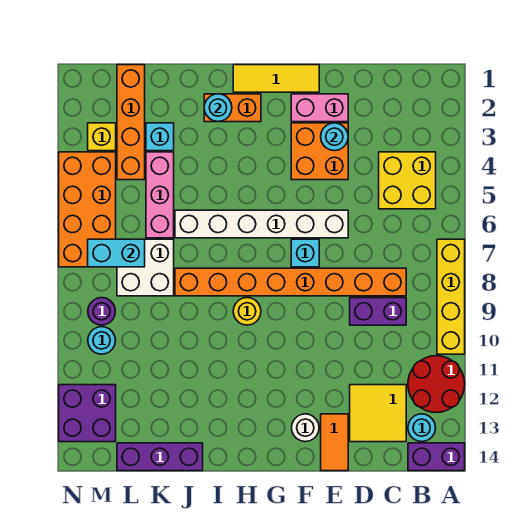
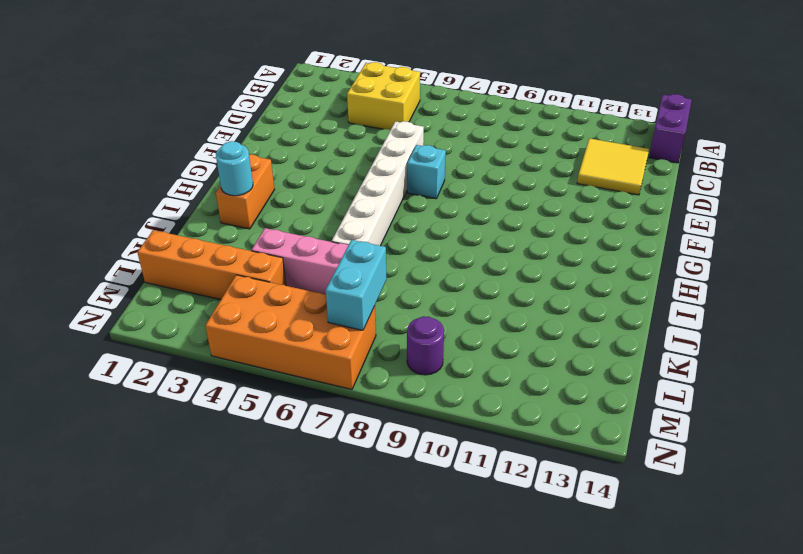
none -> yellow brick A7:A10 level 1
none -> red round brick A11:B12 level 1
none -> cyan round brick B13 level 1
none -> orange brick C8:J8 level 1

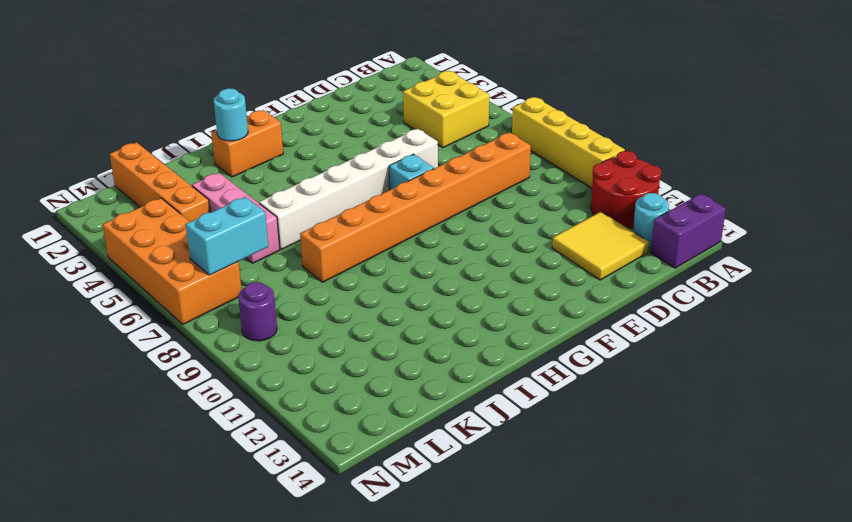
none -> purple brick C9:D9 level 1
none -> pink brick E2:F2 level 1
none -> orange brick E3:F4 level 1
none -> orange tile E13:E14 level 1

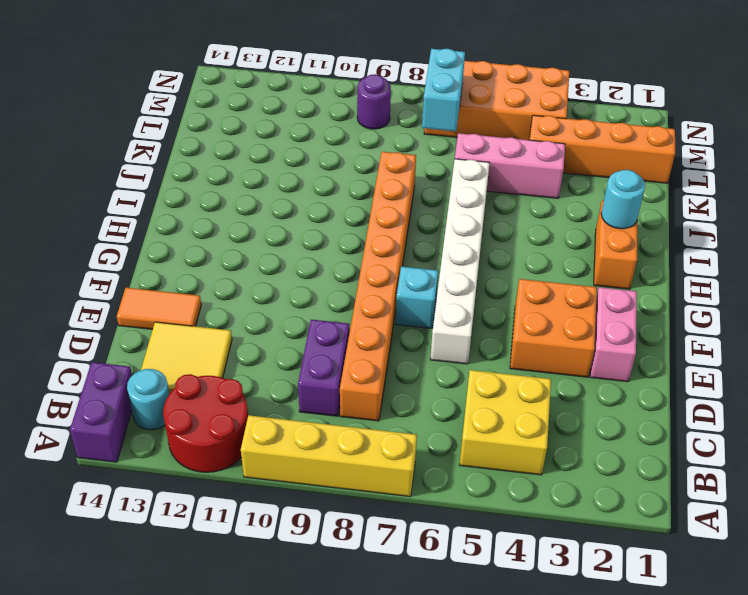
none -> yellow tile F1:H1 level 1
none -> white round brick F13 level 1
none -> yellow round brick H9 level 1
none -> purple brick J14:L14 level 1

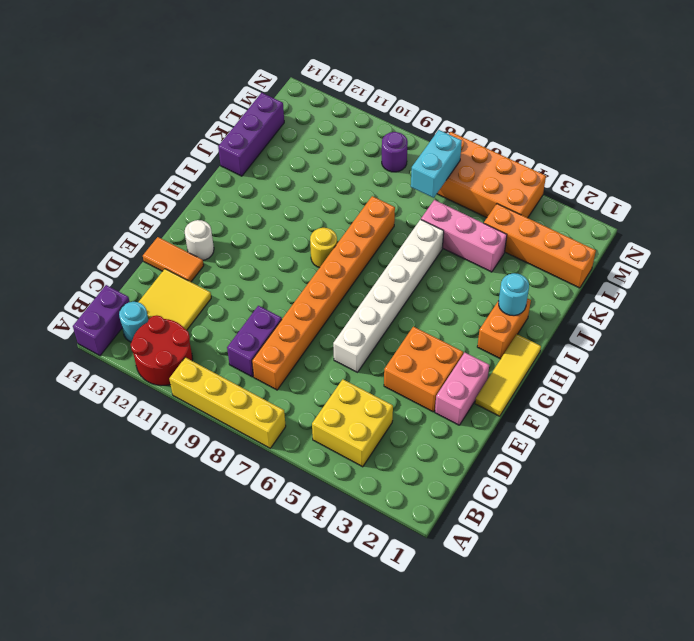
none -> cyan brick F7 level 1
none -> cyan brick K3 level 1
none -> white brick K7:L8 level 1
none -> yellow brick M3 level 1

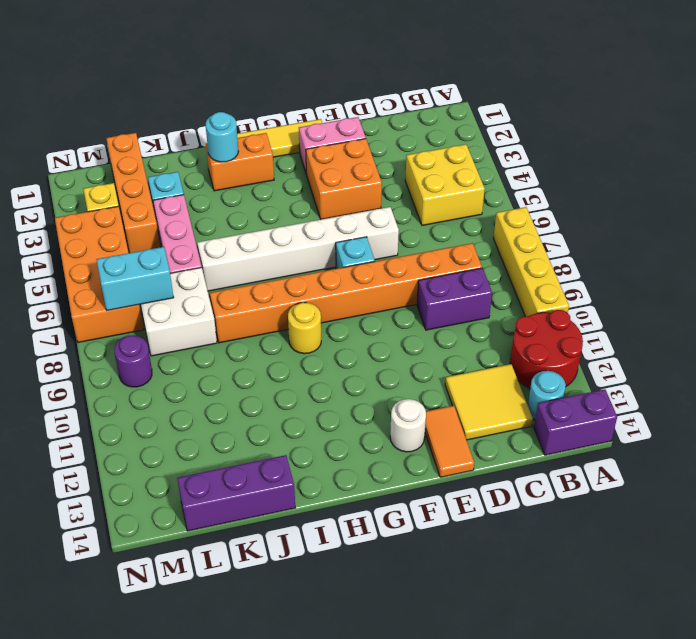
none -> cyan round brick M10 level 1
none -> purple brick M12:N13 level 1
none -> cyan round brick E3 level 2

